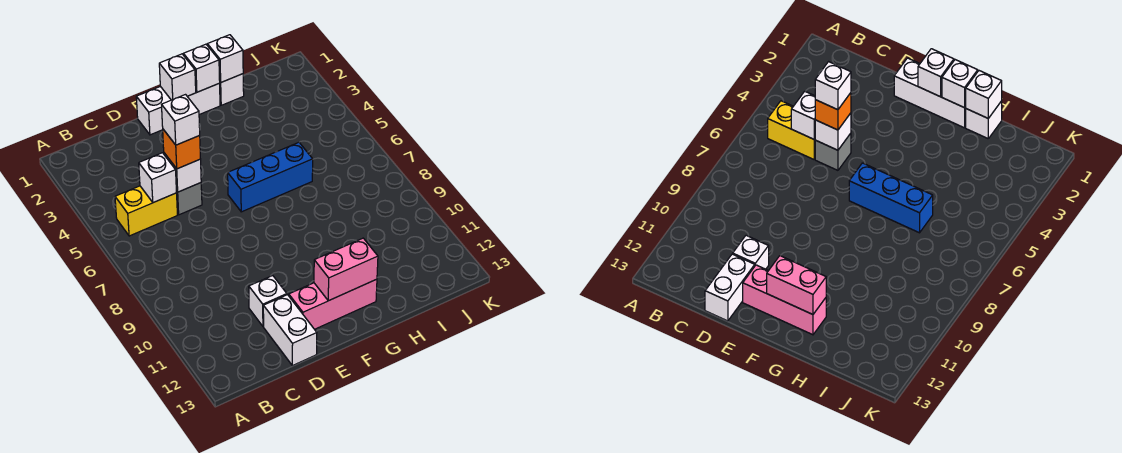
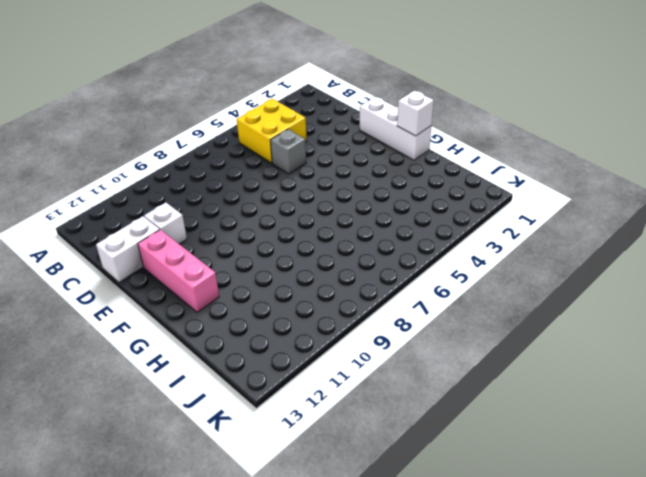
yellow brick B4:C5 level 1 -> yellow brick B5:C5 level 1
none -> blue brick F6:H6 level 1
none -> white brick H1 level 1
none -> white brick C5 level 2

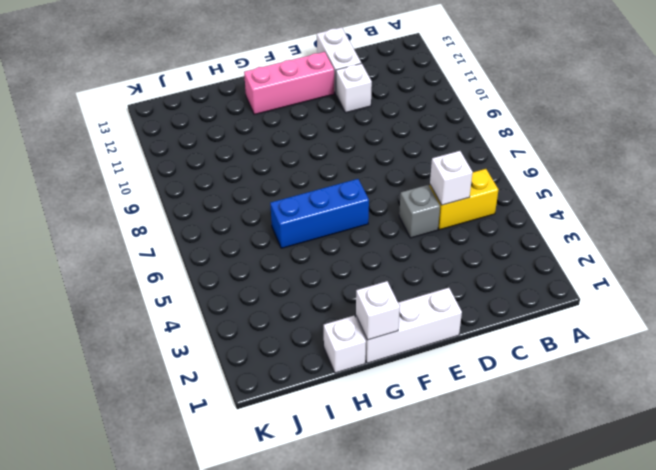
none -> white brick D5 level 2
none -> white brick F1 level 2
none -> pink brick F12:G12 level 2

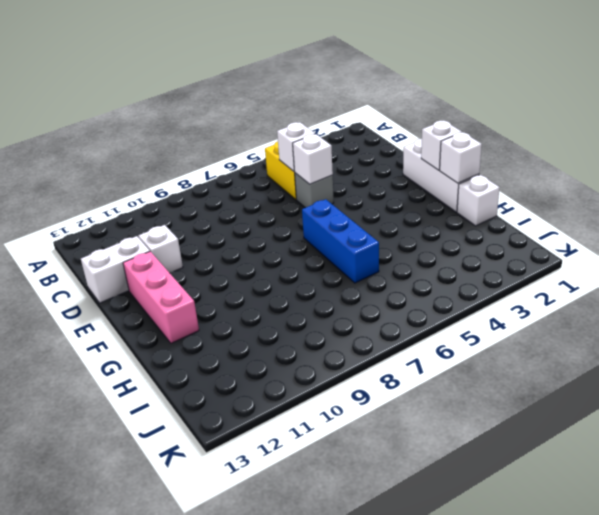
none -> pink brick F12:G12 level 2
none -> white brick H1 level 2
none -> orange brick D5 level 3

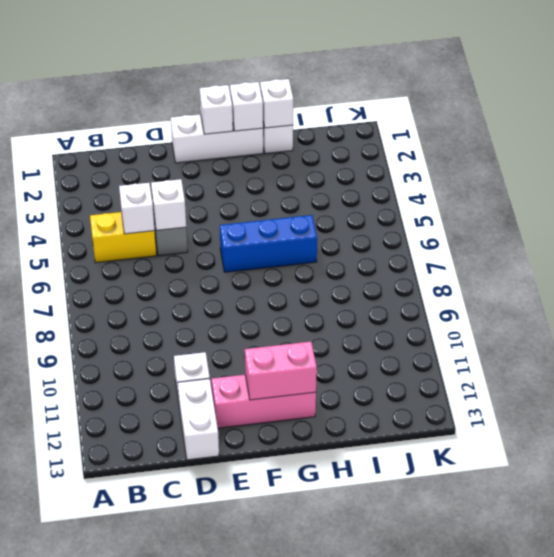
none -> orange brick D5 level 3
none -> white brick D5 level 4

